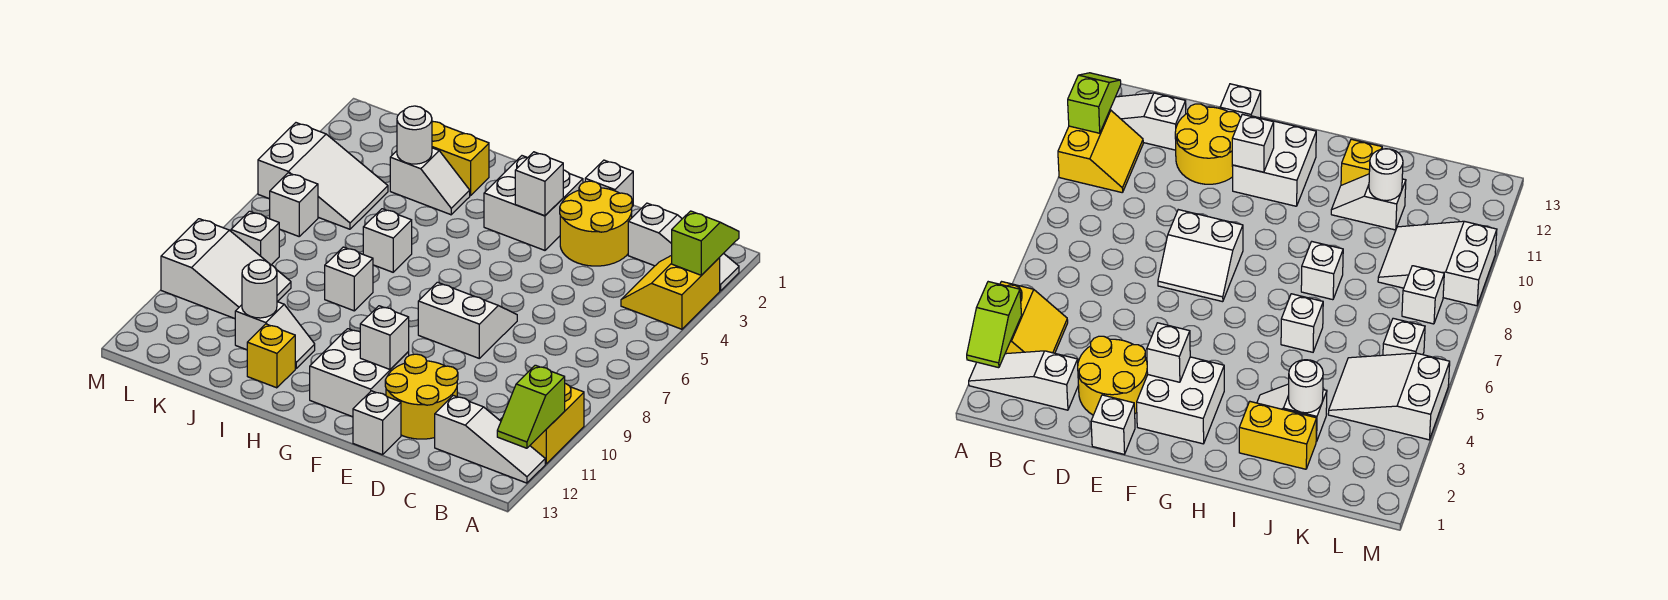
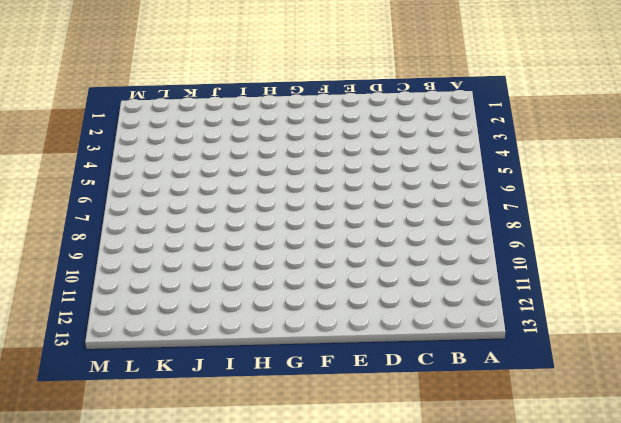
none -> white slope A2:C2 level 1 top C
none -> yellow slope A3:B4 level 1 top A
none -> yellow slope A10:B11 level 1 top A

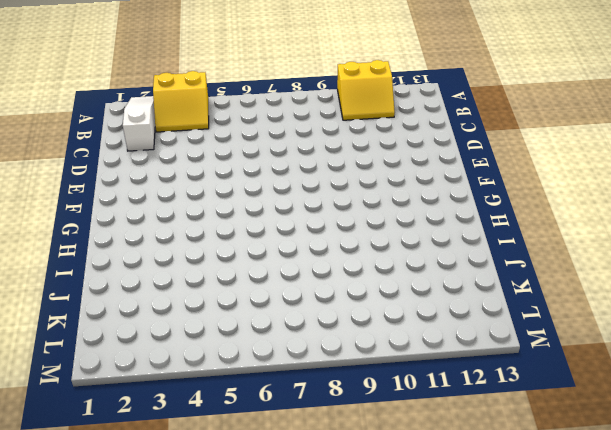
none -> white slope A12:C12 level 1 top C
none -> yellow round brick D2:E3 level 1
none -> yellow round brick D11:E12 level 1

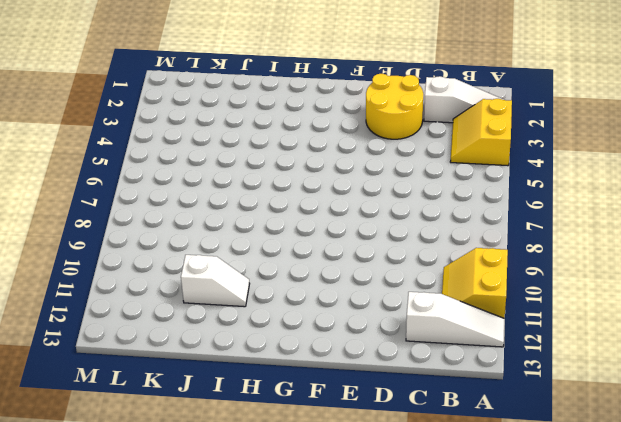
none -> yellow round brick D11:E12 level 1
none -> white brick E1 level 1
none -> white slope E7:F8 level 1 top 8

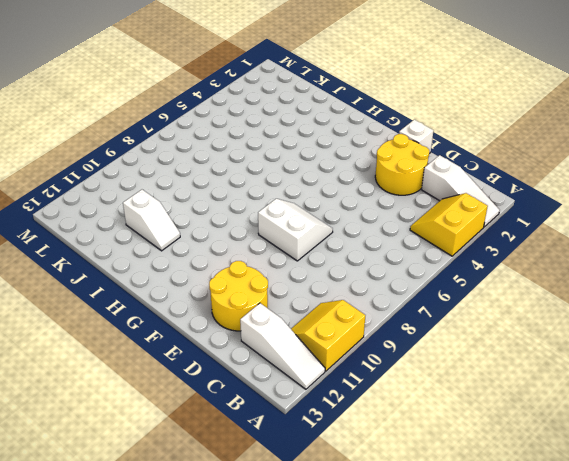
none -> white brick E13 level 1
none -> white brick F2:G3 level 1
none -> white brick F11:G12 level 1

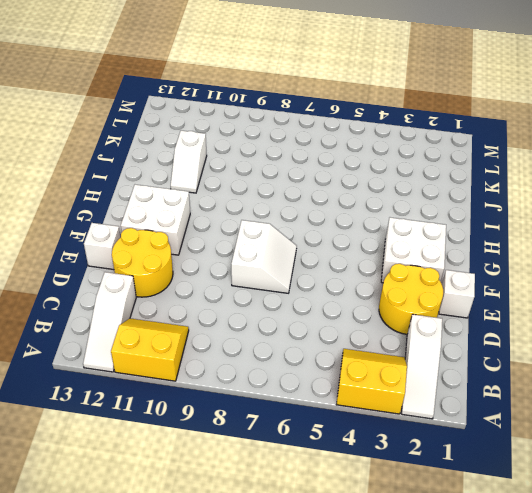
none -> yellow brick I2:J2 level 1
none -> white slope I3:J3 level 1 top J
none -> white brick I6 level 1

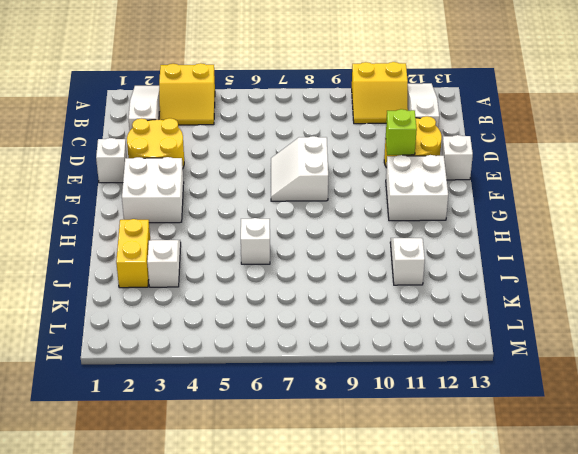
lime brick E11 level 2 -> none
none -> white brick I8 level 1
none -> yellow brick I12 level 1
none -> white slope K4:M5 level 1 top M

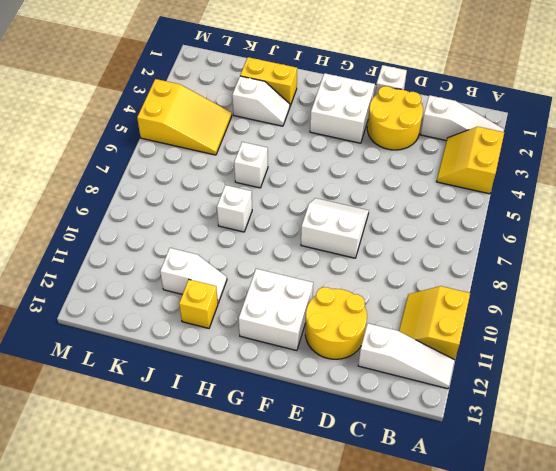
yellow slope K4:M5 level 1 top M -> white slope K4:M5 level 1 top M
none -> white brick E13 level 1
none -> white slope K9:M10 level 1 top M
none -> white brick L6 level 1

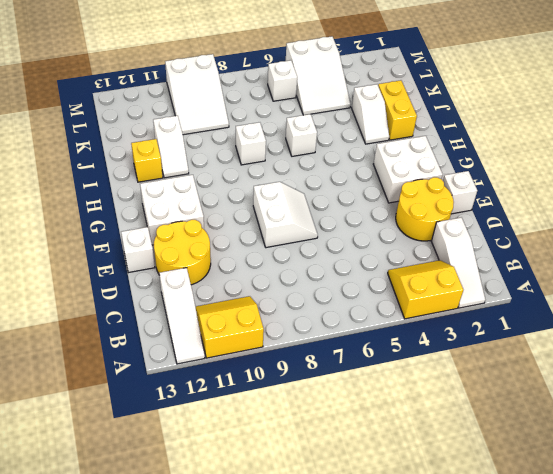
none -> white brick L8 level 1
none -> lime slope A2:A3 level 2 top 3
none -> lime slope A11:A12 level 2 top 11

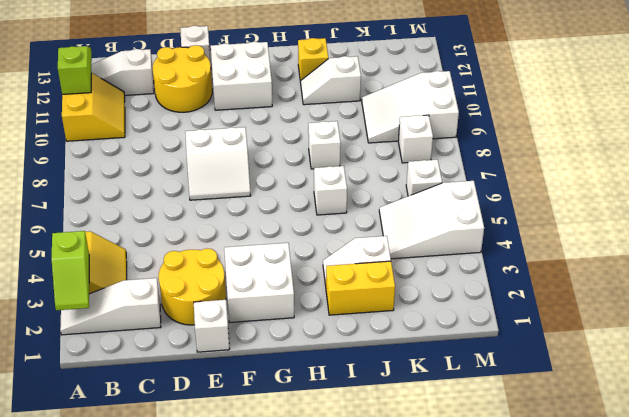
none -> white brick F3 level 2
none -> white brick F11 level 2
none -> white round brick J3 level 2

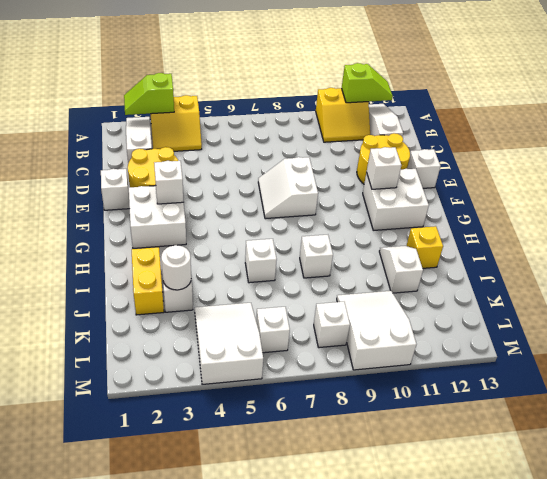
none -> white round brick J11 level 2

